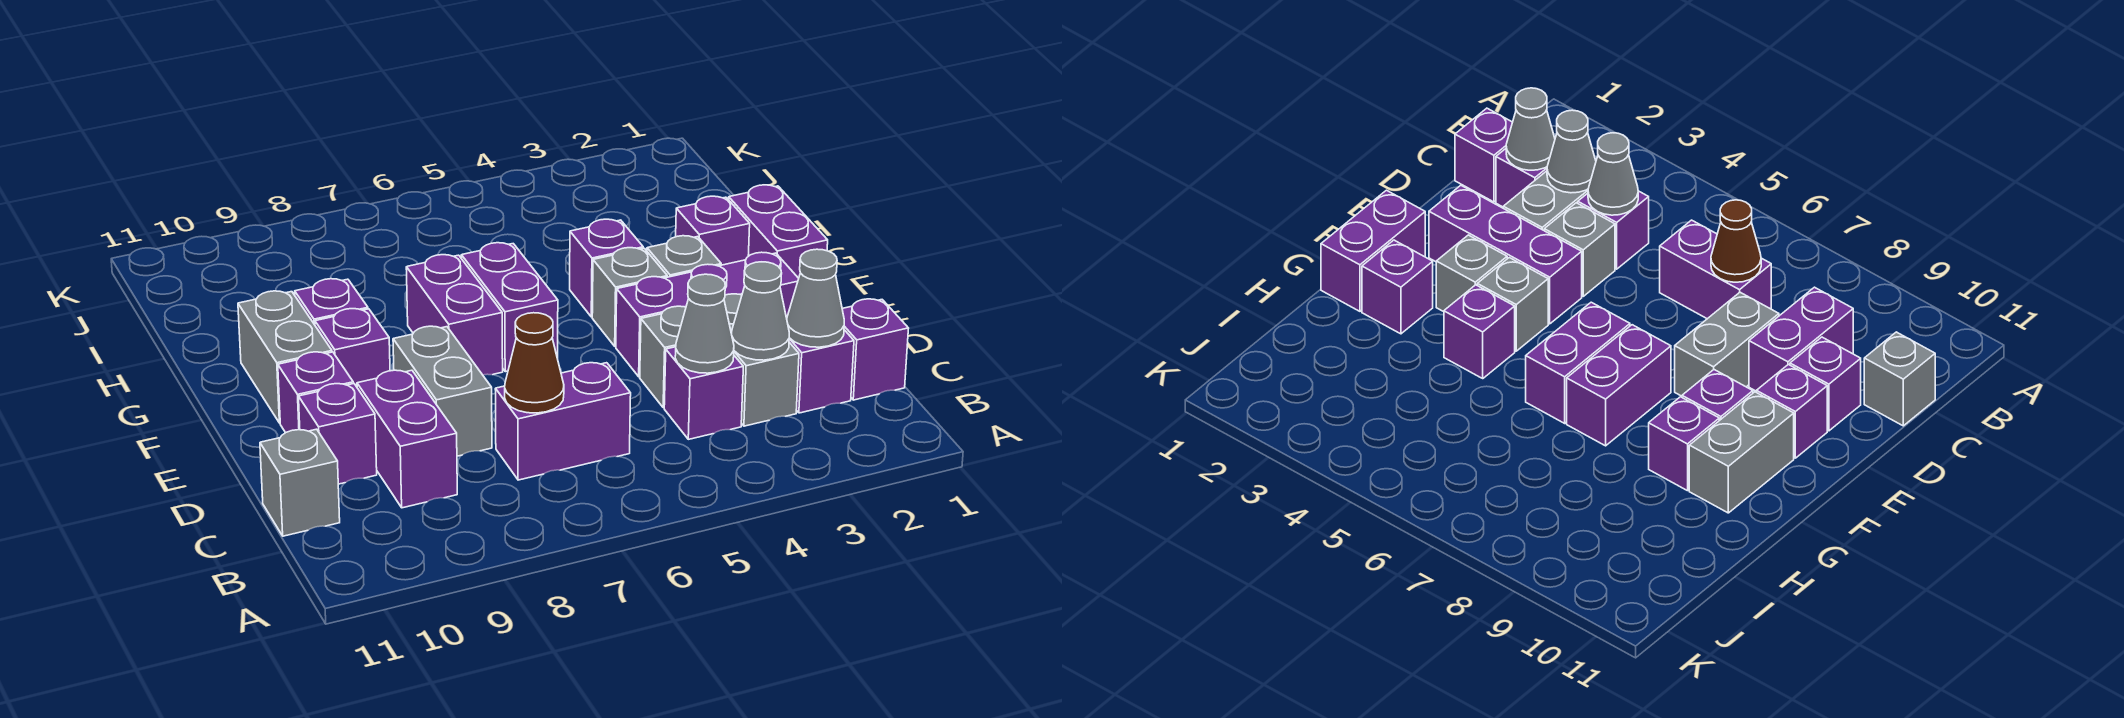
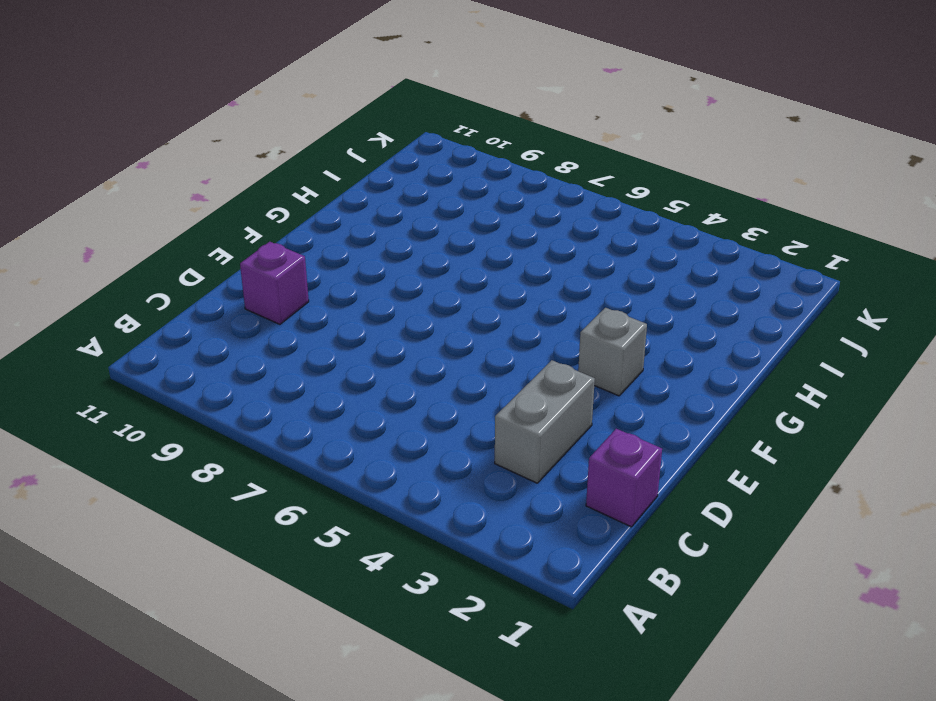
none -> purple brick C2 level 1
none -> purple brick C4 level 1
none -> purple brick C6:C7 level 1

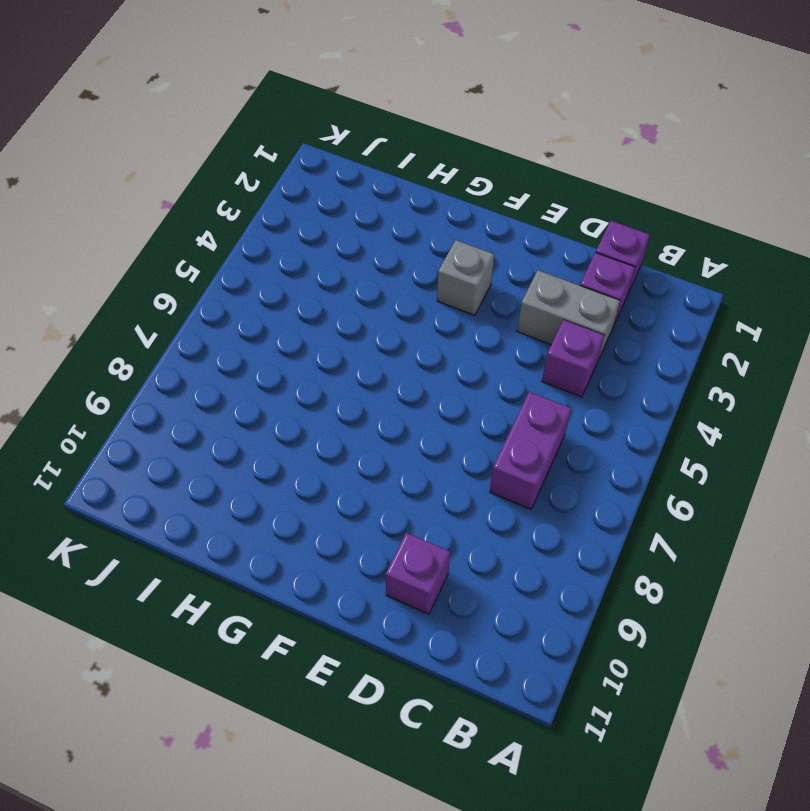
none -> purple brick C9:D9 level 1
none -> grey brick C11 level 1
none -> grey brick D4 level 1

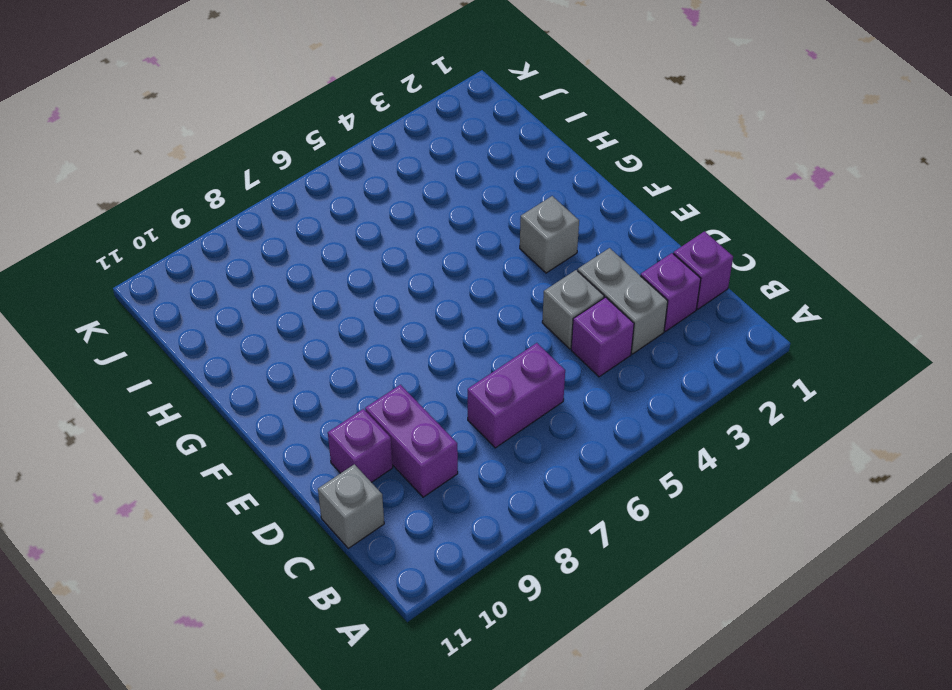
none -> grey brick D8:E8 level 1
none -> purple brick E2:E4 level 1
none -> purple brick E10 level 1

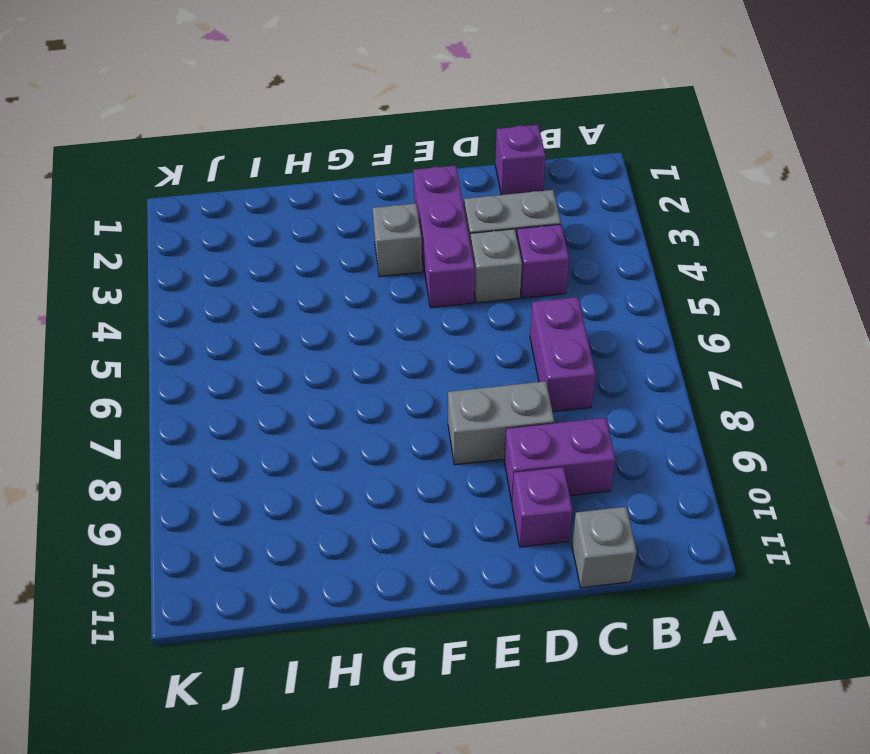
none -> purple brick C2 level 1
none -> purple brick E10 level 1
none -> purple brick F1:G1 level 1

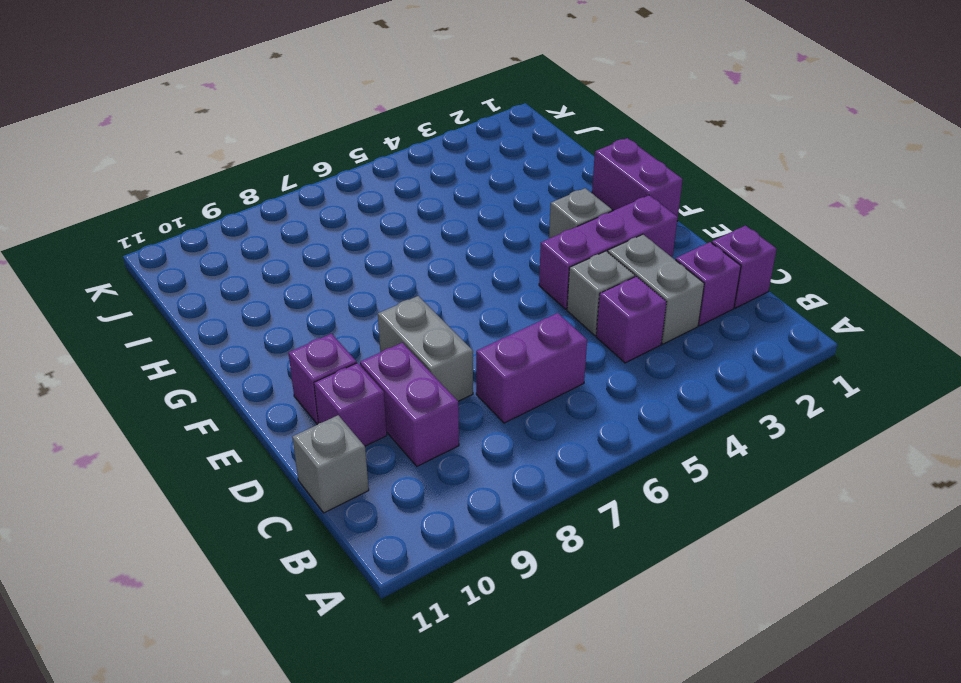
none -> grey brick F4 level 1
none -> purple brick F6:G6 level 1
none -> purple brick F7:G7 level 1

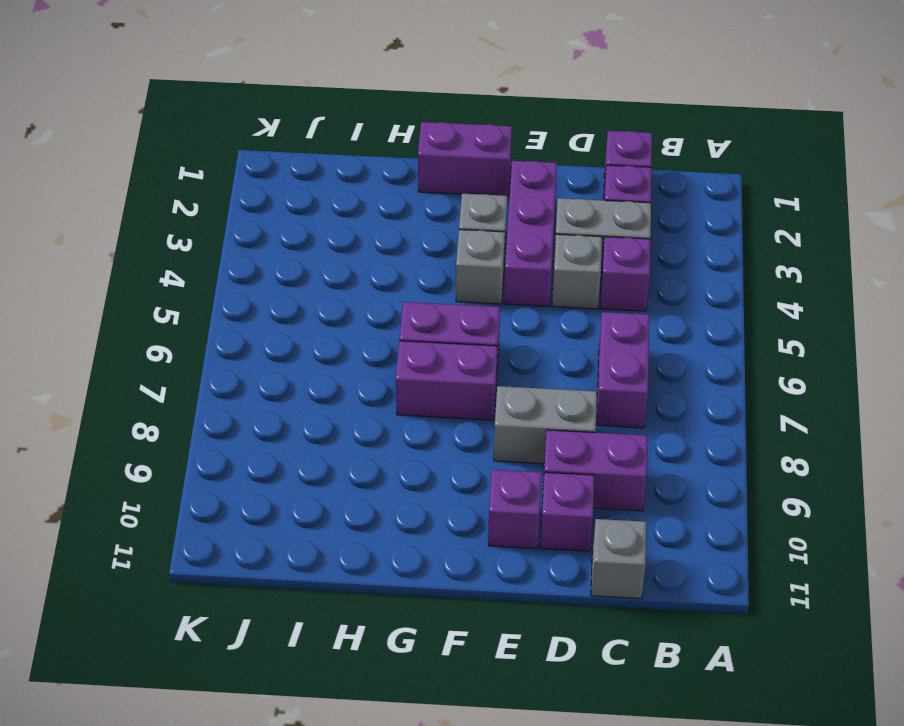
none -> purple brick F9 level 1
none -> grey brick F10:G10 level 1
none -> purple brick G2 level 1

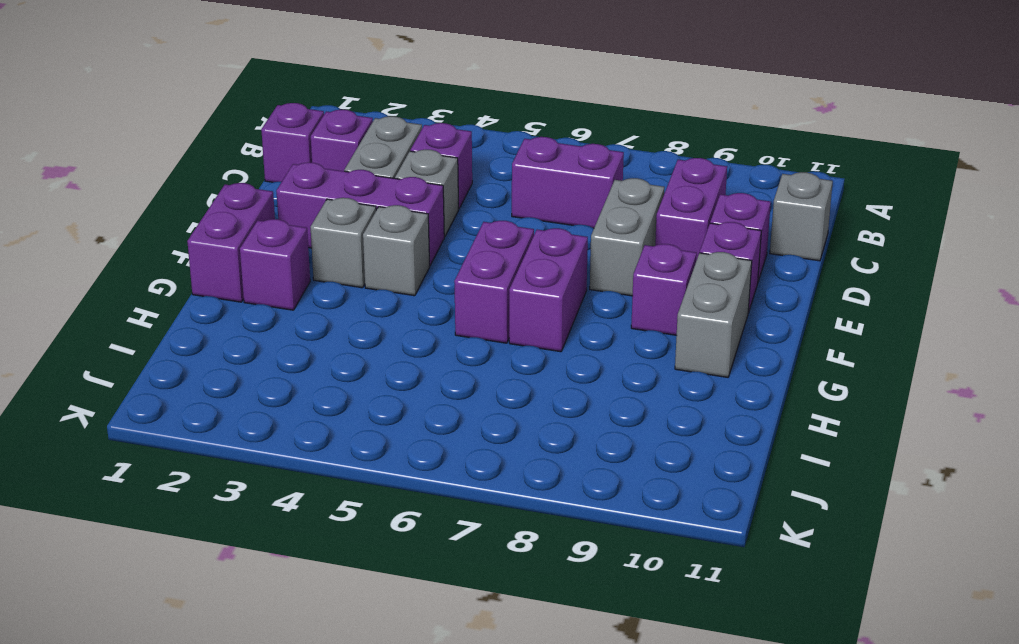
none -> purple brick G4 level 1
none -> purple brick G9 level 1
none -> grey cone C2 level 2

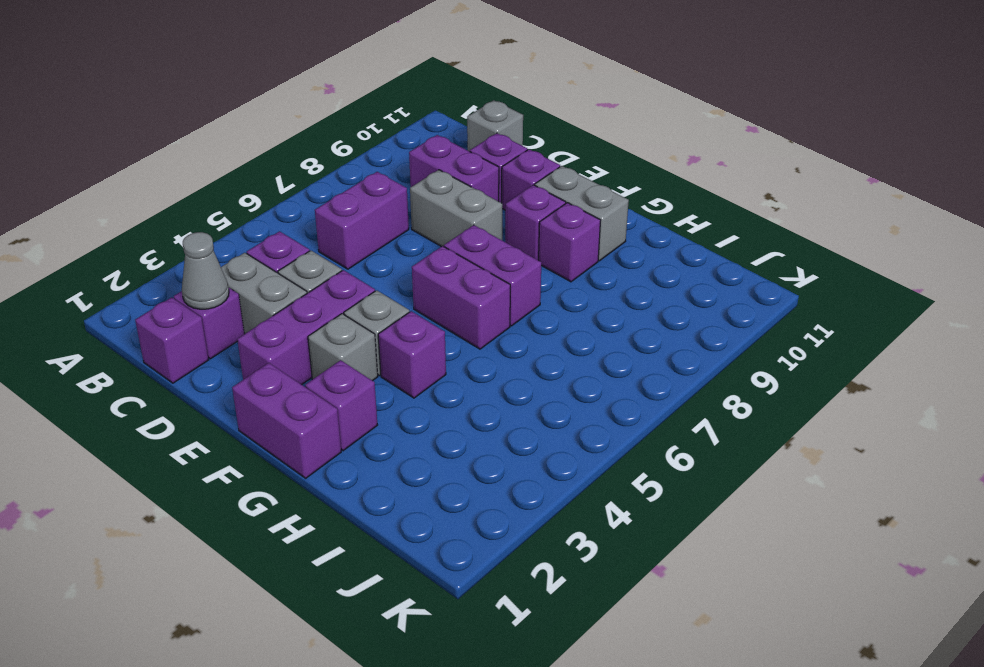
none -> grey cone C3 level 2
none -> grey cone C4 level 2
none -> brown cone C7 level 2

